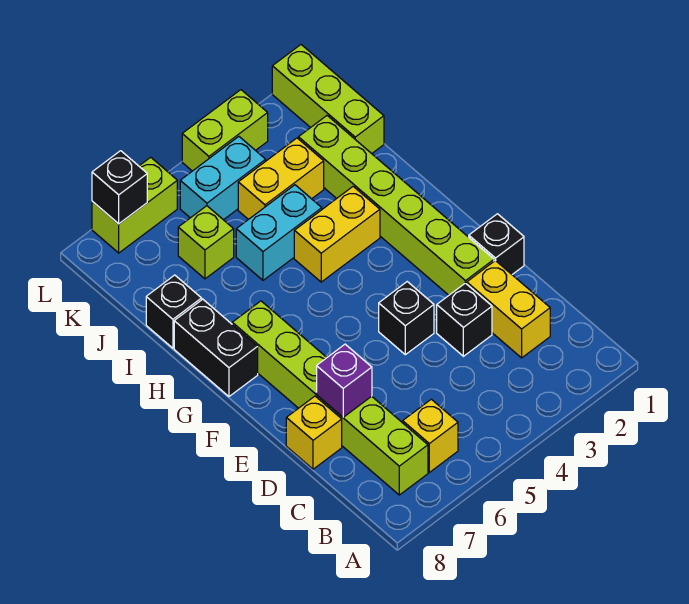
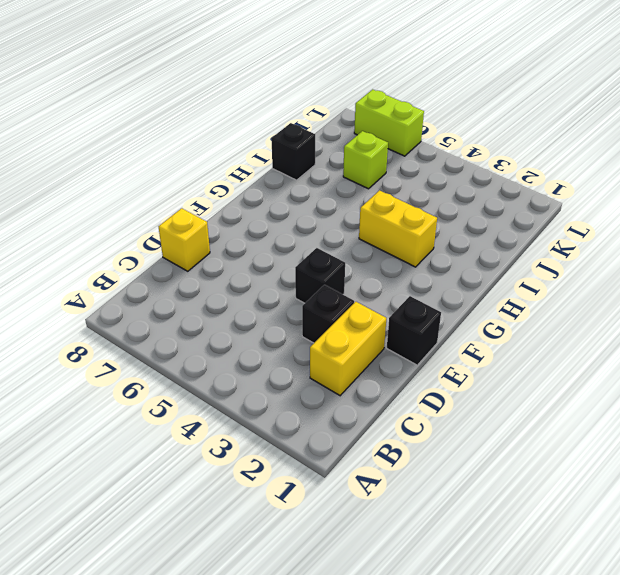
none -> yellow brick B6 level 1
none -> lime brick B7:G7 level 1
none -> lime brick E2:J2 level 1

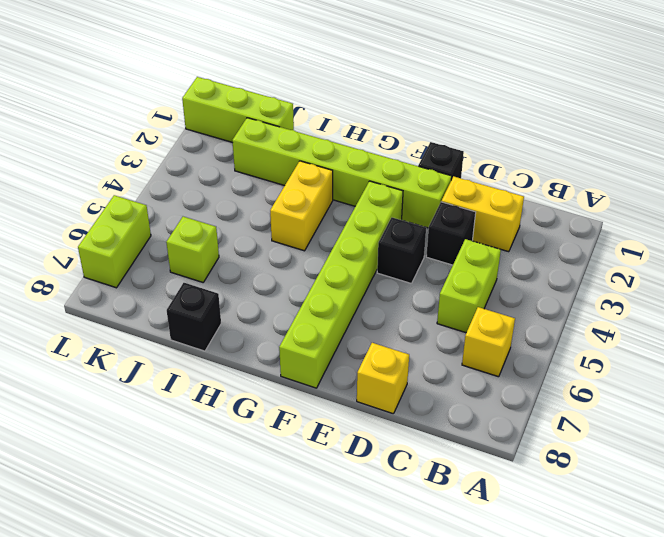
lime brick C4:C5 level 1 -> lime brick L3:L4 level 1
lime brick F3:F8 level 1 -> lime brick B7:G7 level 1
none -> black brick G8:H8 level 1
none -> cyan brick I4:I5 level 1
none -> yellow brick J3:J4 level 1

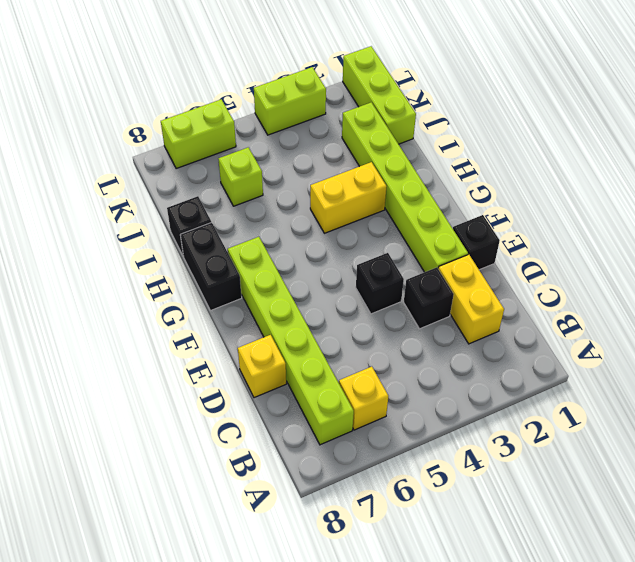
none -> cyan brick I4:I5 level 1
none -> yellow brick J3:J4 level 1
none -> cyan brick K4:K5 level 1

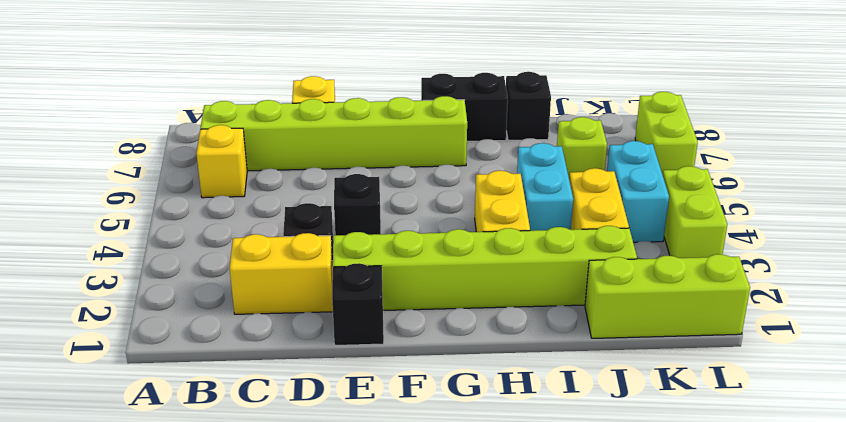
none -> purple brick D7 level 2
none -> black brick L7 level 2

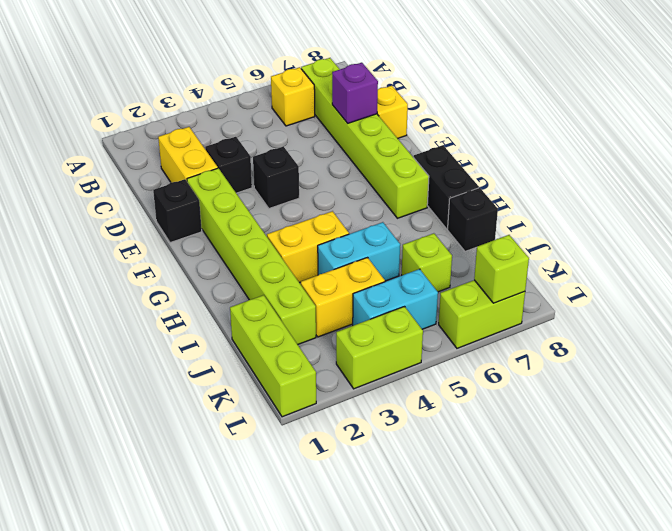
lime brick L7 level 2 -> black brick L7 level 2

